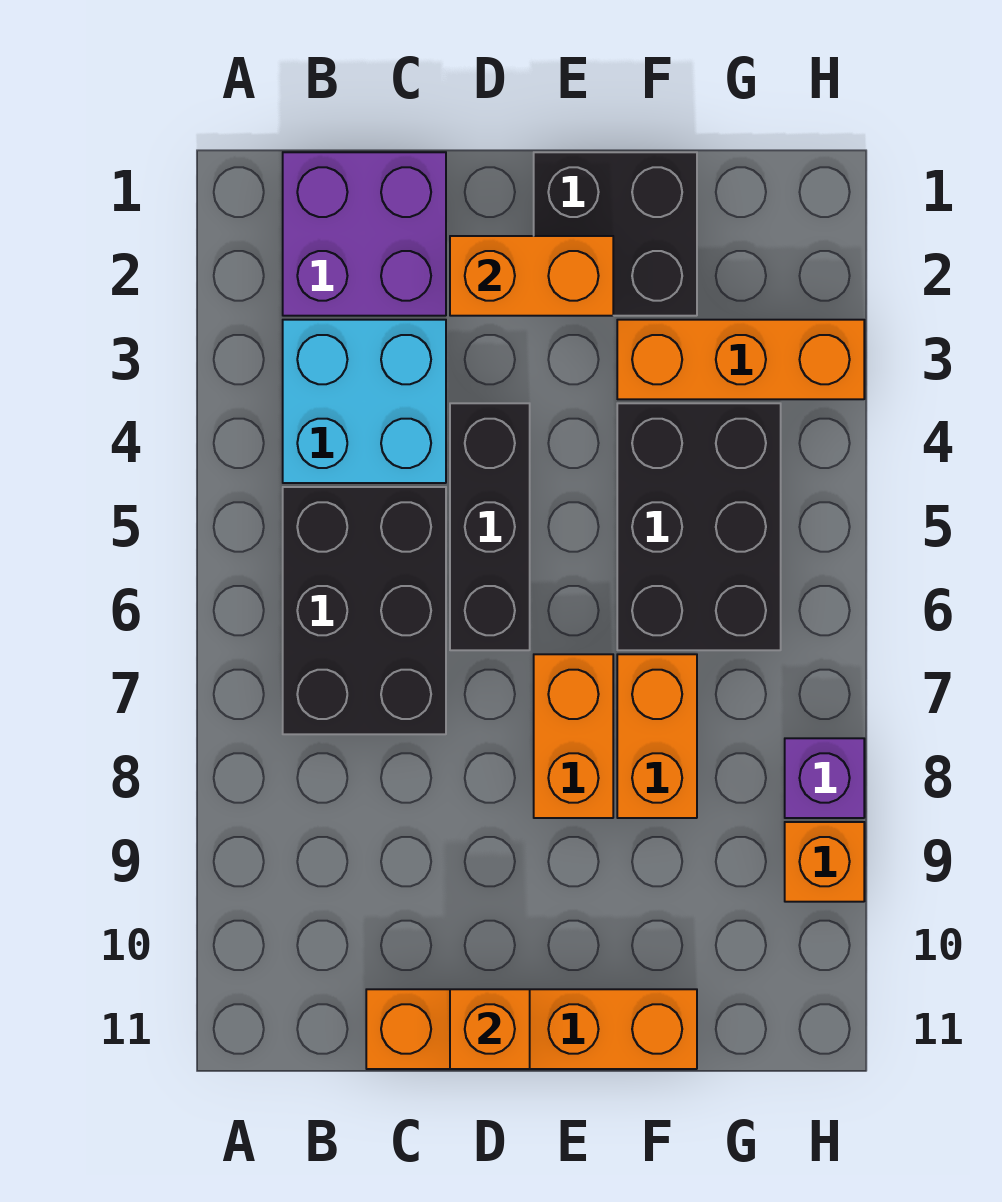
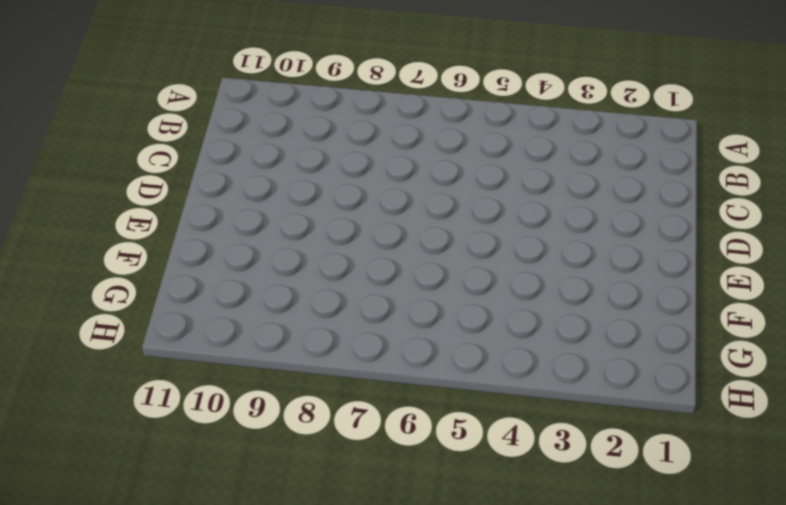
none -> purple brick B1:C2 level 1
none -> cyan brick B3:C4 level 1
none -> black brick B5:C7 level 1

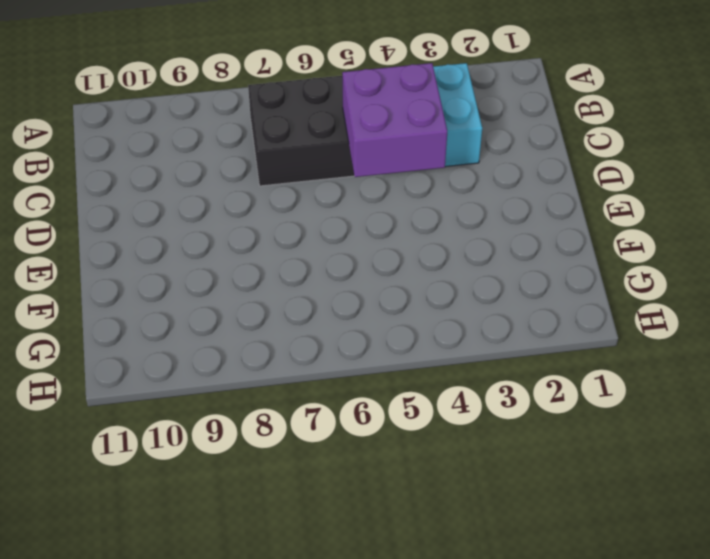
purple brick C4:D5 level 2 -> purple brick B1:C2 level 1
none -> orange brick C11:F11 level 1
none -> black brick D4:D6 level 1
none -> black brick E1:F2 level 1

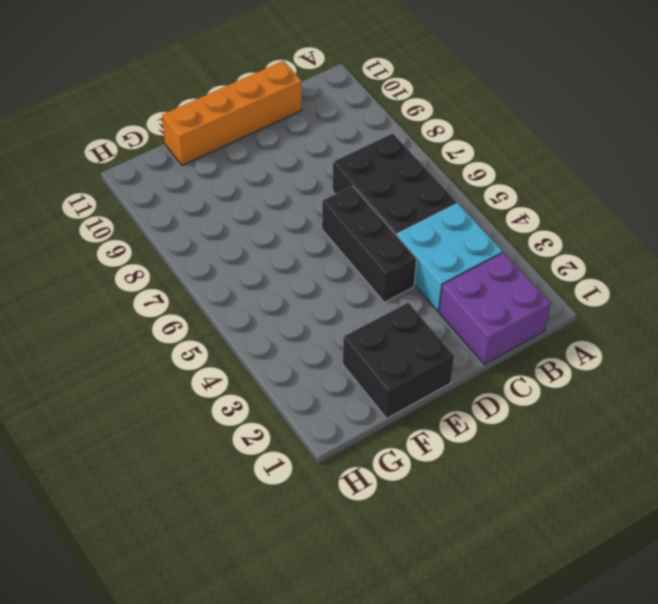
none -> orange brick E7:E8 level 1
none -> orange brick F3:H3 level 1
none -> black brick F4:G6 level 1

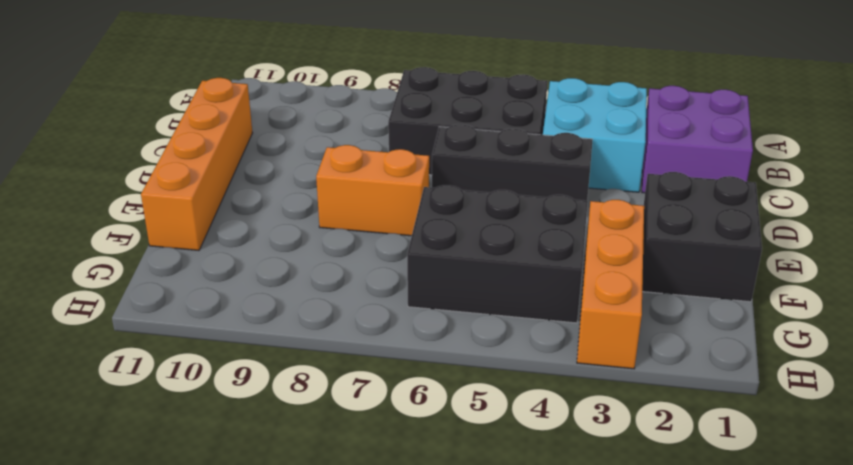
none -> orange brick F7:F8 level 1
none -> purple brick H8 level 1
none -> orange brick H9 level 1

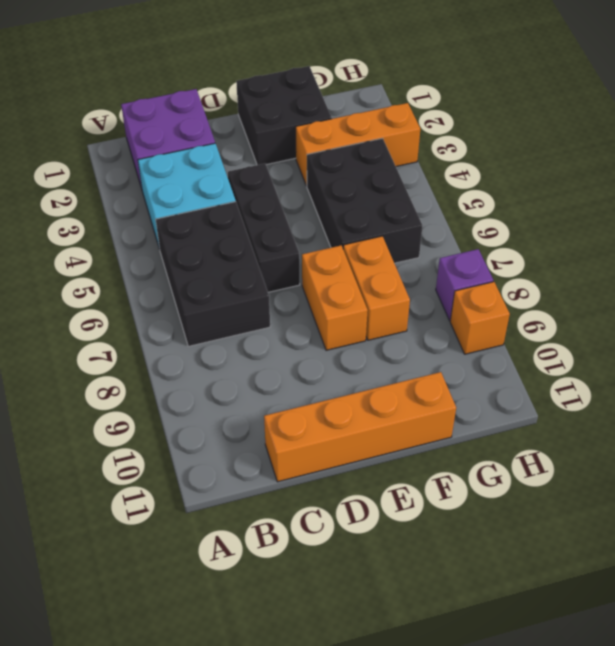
none -> orange brick D2:E2 level 2
none -> orange brick D11 level 2

